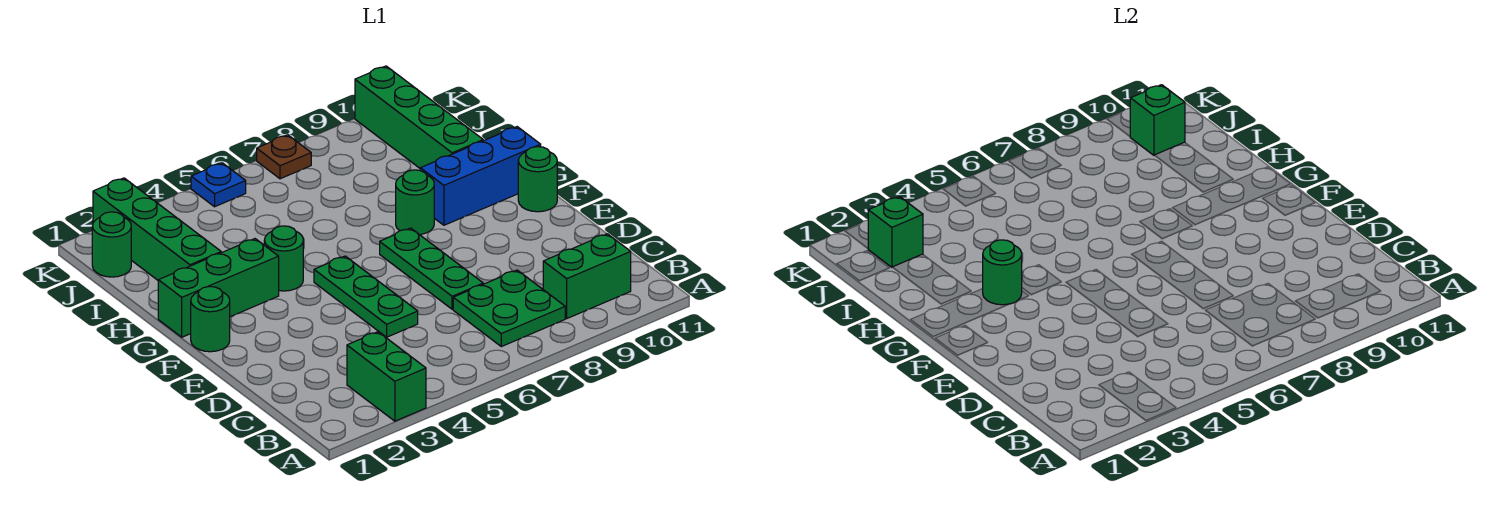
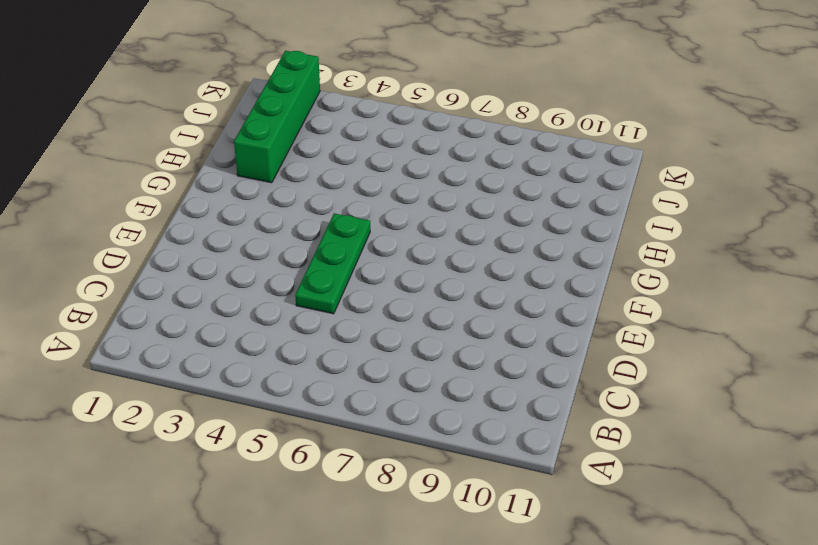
none -> green brick A3:B3 level 1
none -> green plate B7:C8 level 1
none -> green brick B9:B10 level 1

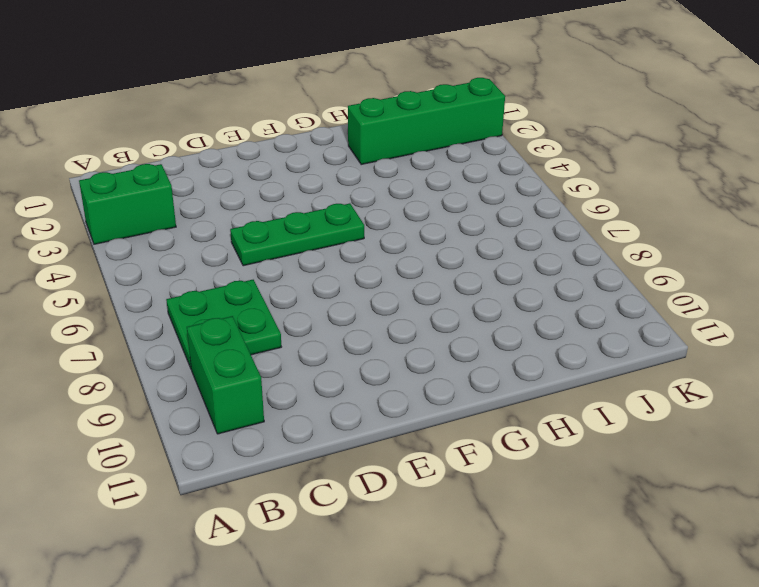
none -> green plate D7:F7 level 1
none -> green round brick F1 level 1
none -> green round brick F11 level 1

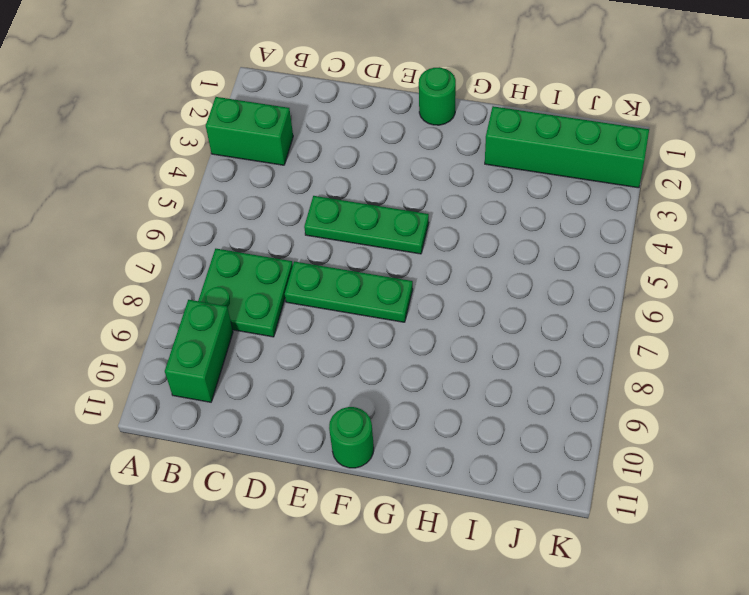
none -> green brick G1:G3 level 1
none -> green round brick G4 level 1
none -> green round brick G8 level 1

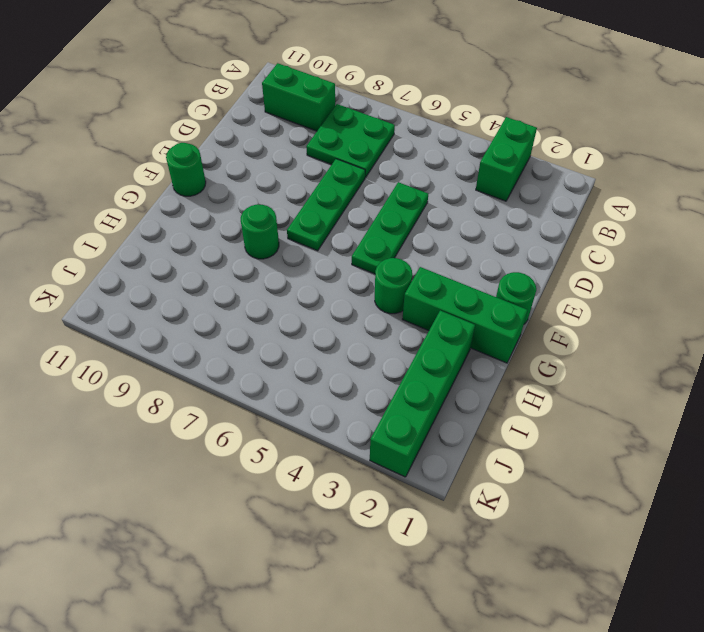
none -> blue brick G9:G11 level 1
none -> green brick H10:K10 level 1
none -> green round brick J1 level 1

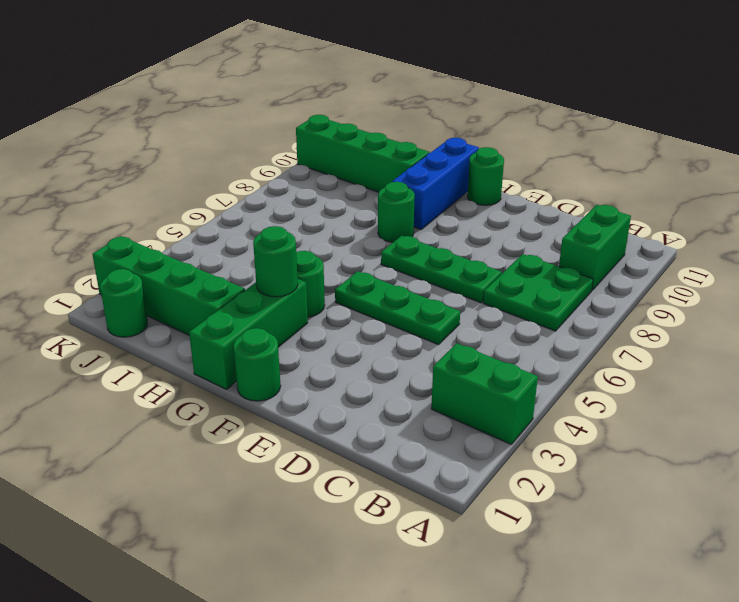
none -> blue plate K5 level 1
none -> brown plate K7 level 1
none -> green brick J2 level 2

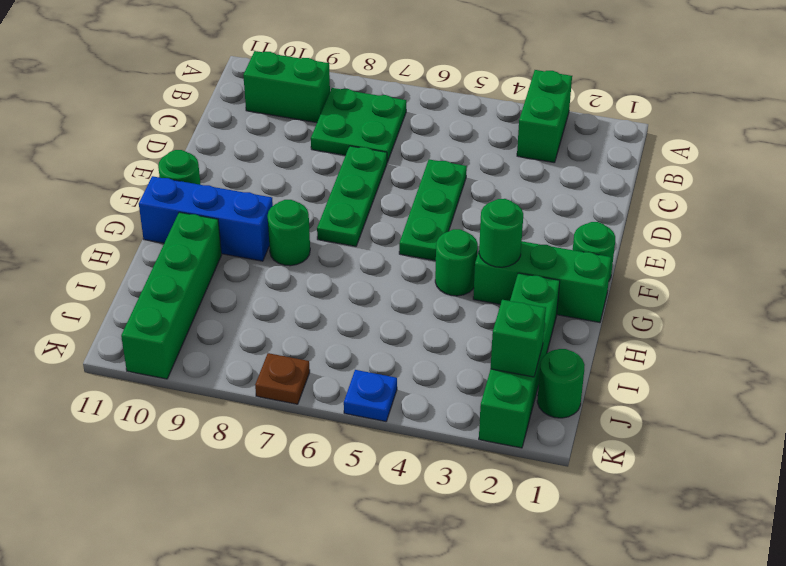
none -> green brick J10 level 2

